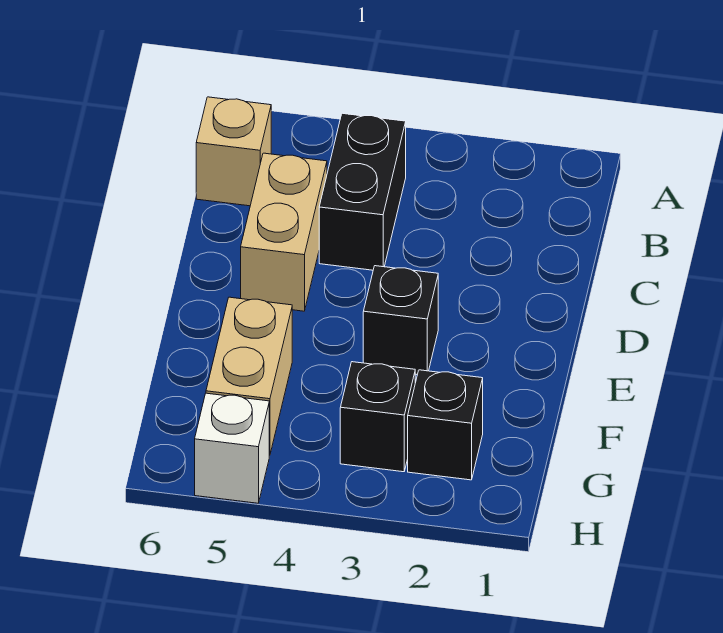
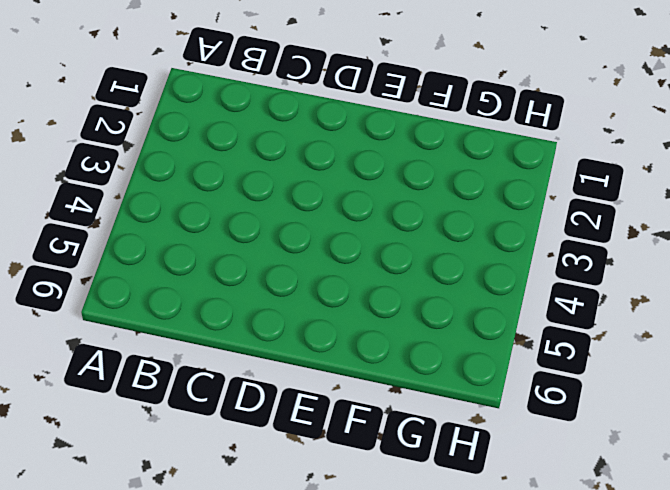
none -> black brick B4:C4 level 1
none -> tan brick B6 level 1

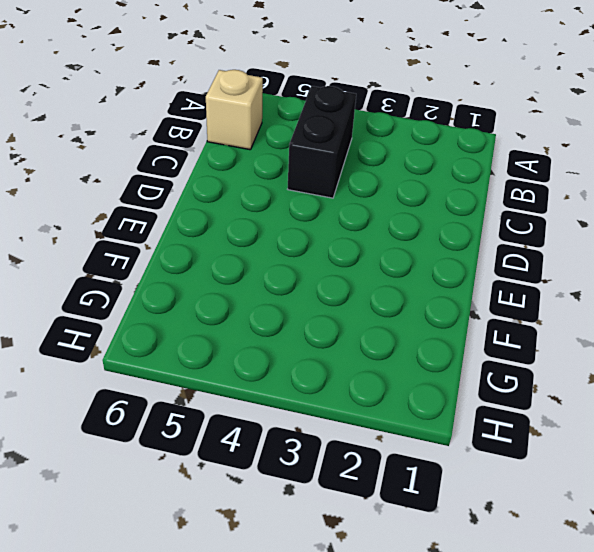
none -> tan brick C5:D5 level 1
none -> black brick E3 level 1

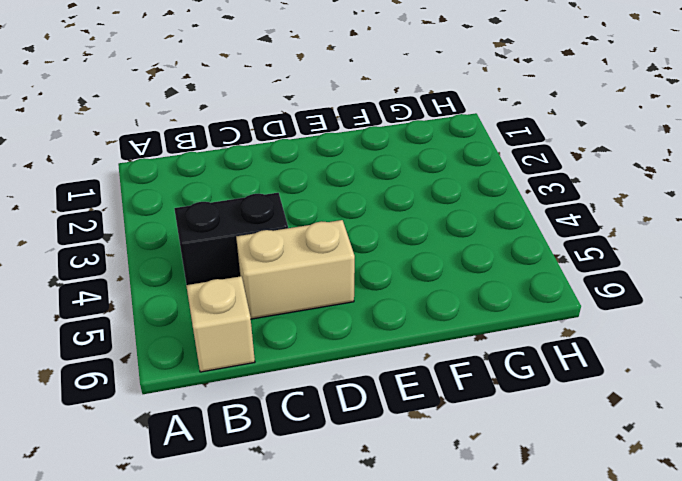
none -> black brick E3 level 1
none -> tan brick F5:G5 level 1

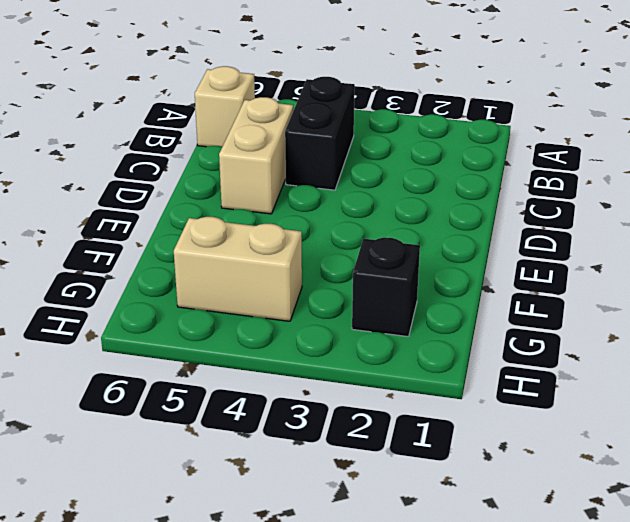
tan brick G4:G5 level 1 -> tan brick F5:G5 level 1
none -> black brick E3 level 1
none -> black brick G3 level 1

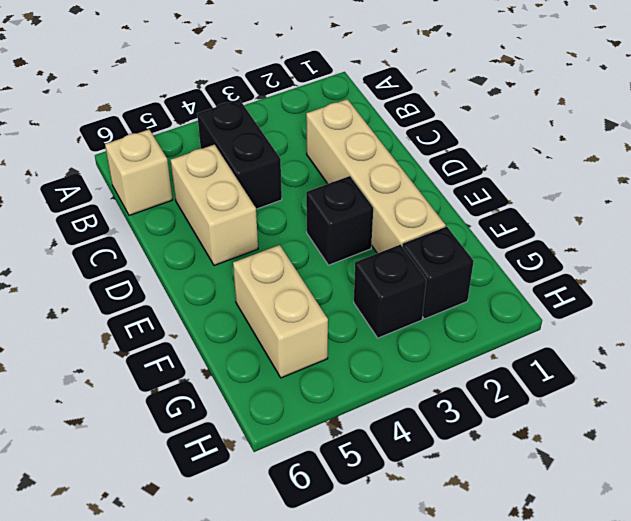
tan brick C2:F2 level 1 -> none
none -> white brick H5 level 1

